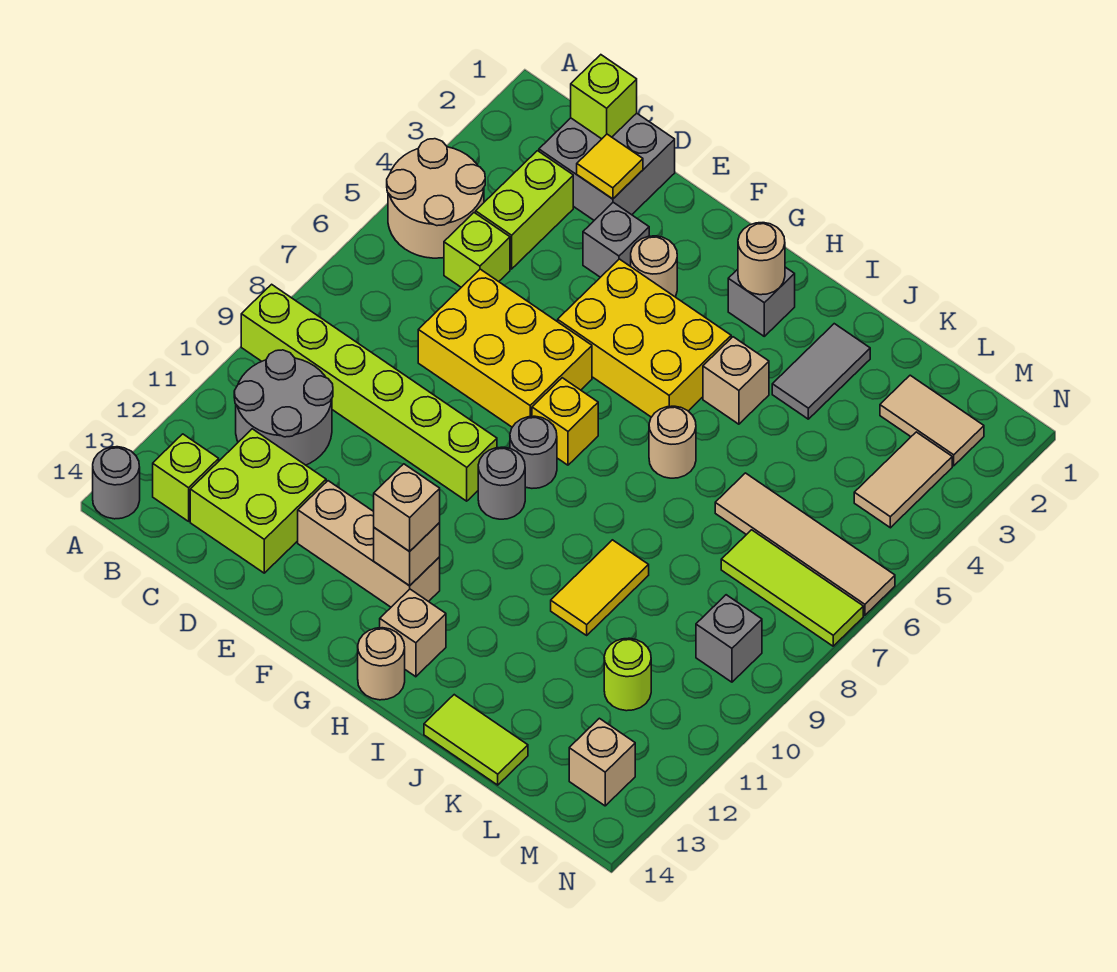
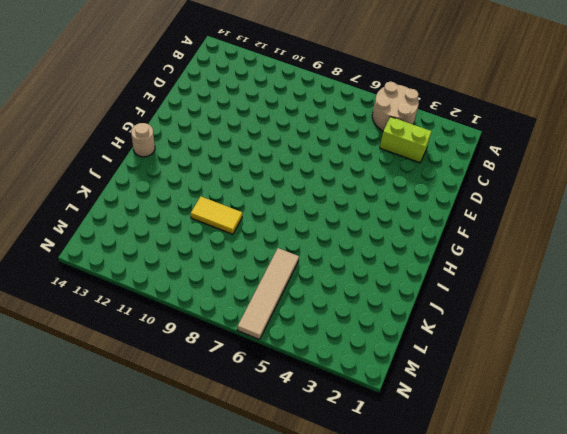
none -> lime brick A9:F9 level 1
none -> grey round brick A14 level 1
none -> grey round brick B10:C11 level 1
none -> lime brick B13 level 1

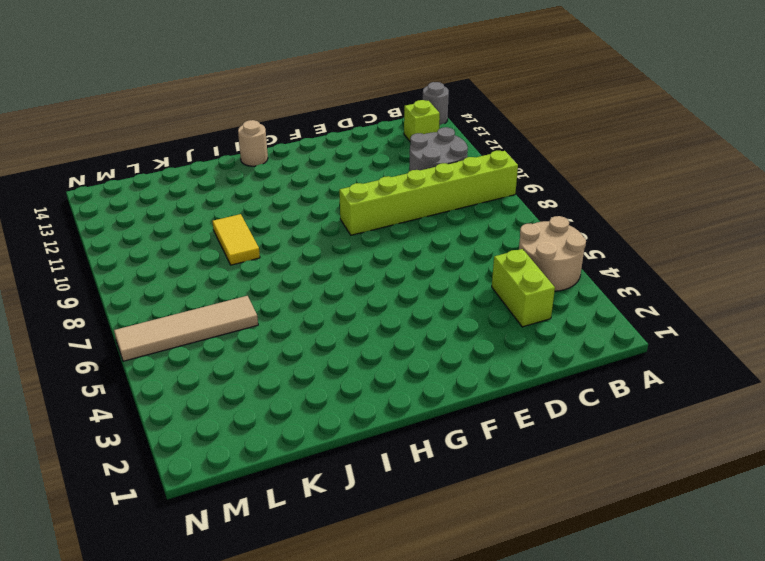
none -> grey brick C1:D2 level 1
none -> lime brick C5 level 1
none -> lime brick C12:D13 level 1
none -> yellow brick D6:F7 level 1

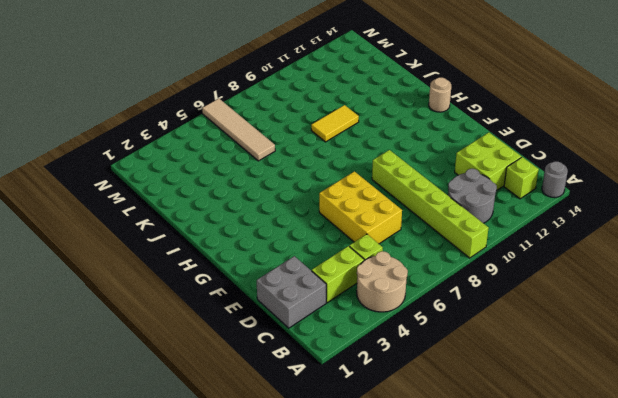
none -> grey brick E3 level 1
none -> tan brick E12:G12 level 1
none -> tan round brick F3 level 1
none -> yellow brick F4:H5 level 1

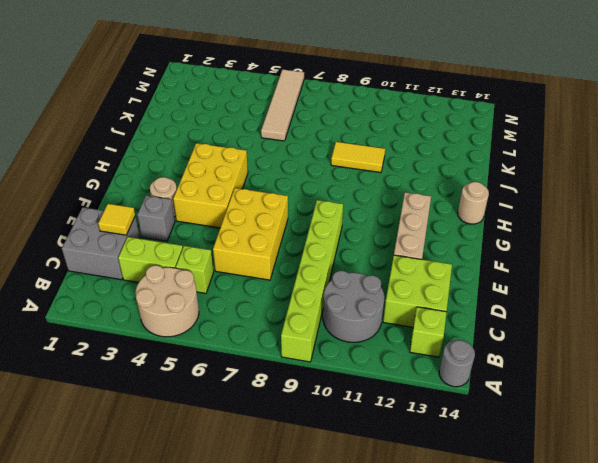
none -> yellow brick G7 level 1
none -> grey round brick G8 level 1
none -> grey round brick G9 level 1
none -> grey brick H2 level 1

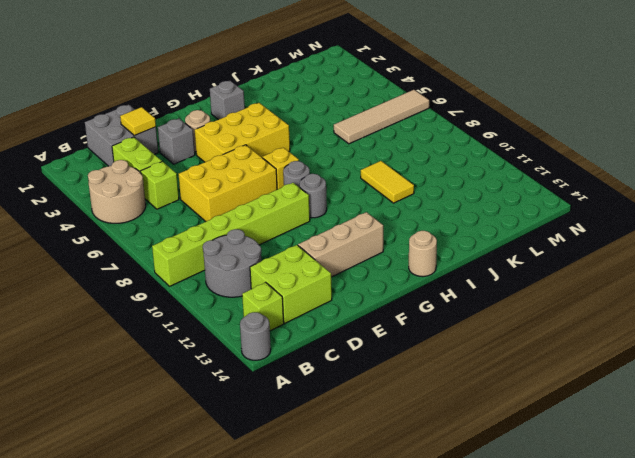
none -> tan brick H13 level 1
none -> tan brick I4 level 1
none -> tan round brick I6 level 1
none -> grey tile J2:J3 level 1

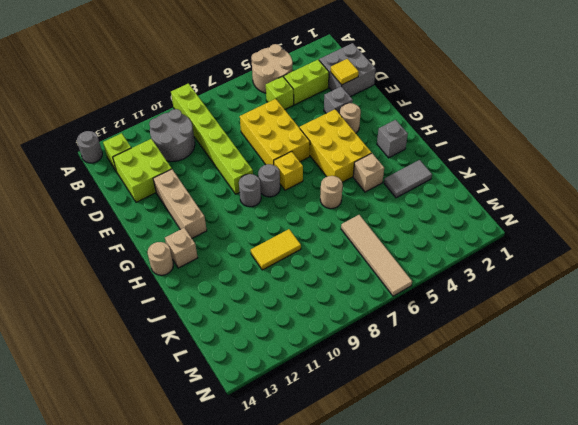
none -> lime tile J14:K14 level 1
none -> tan tile L2:M2 level 1
none -> lime tile L7:N7 level 1
none -> lime round brick L11 level 1

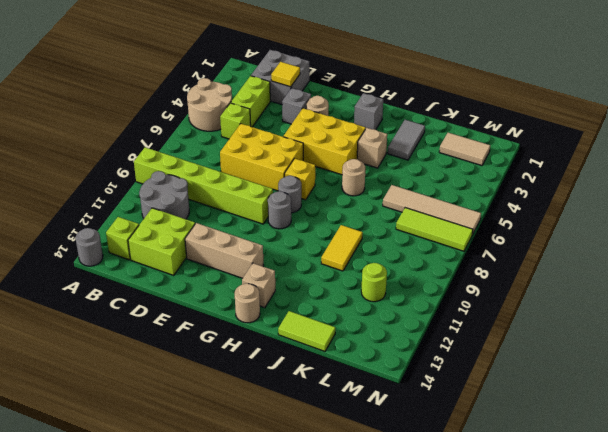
none -> tan tile M3:M4 level 1
none -> grey brick M9 level 1
none -> tan brick M13 level 1
none -> lime brick C1 level 2

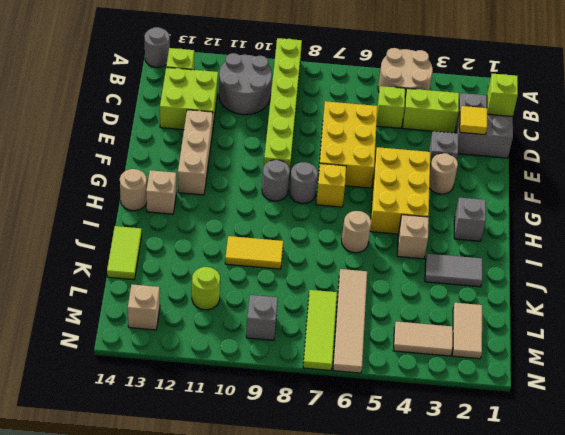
none -> tan brick G12 level 2
none -> tan round brick H2 level 2
none -> tan brick G12 level 3

